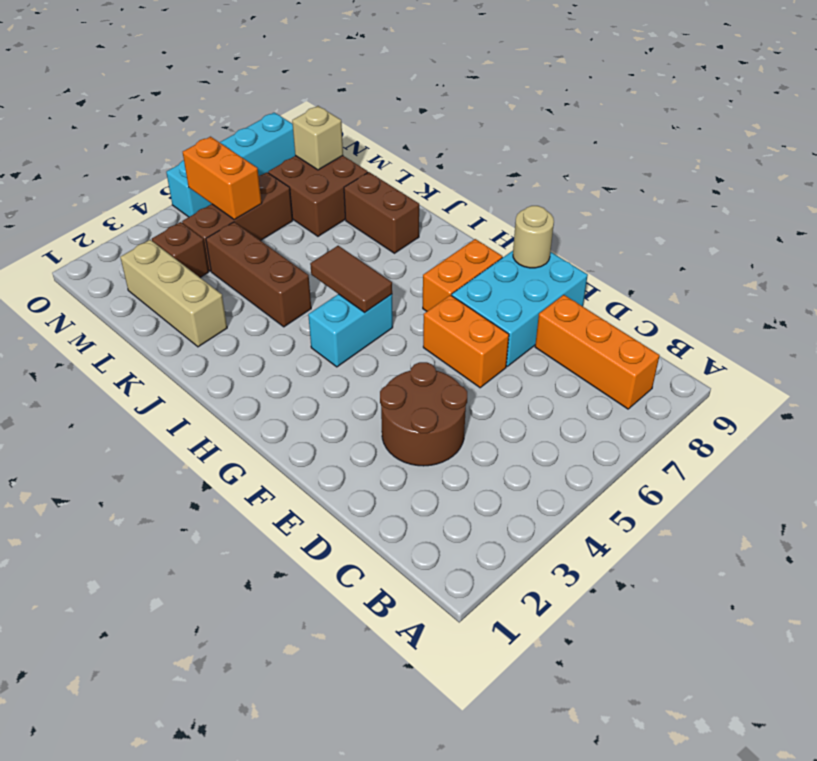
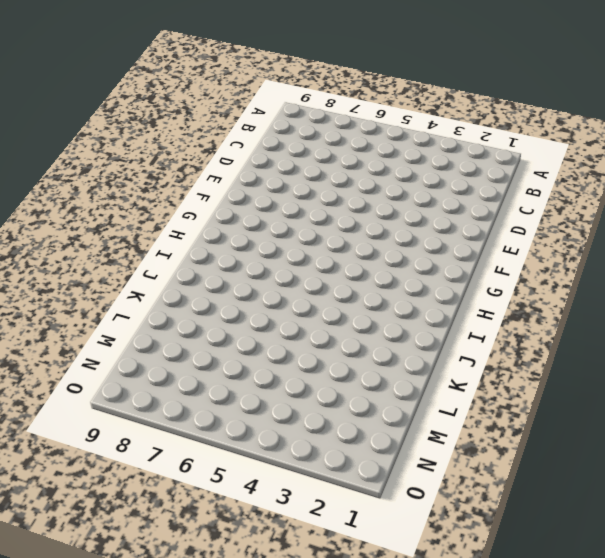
none -> orange brick B8:D8 level 1
none -> brown round brick D3:E4 level 1
none -> orange brick E6:F6 level 1

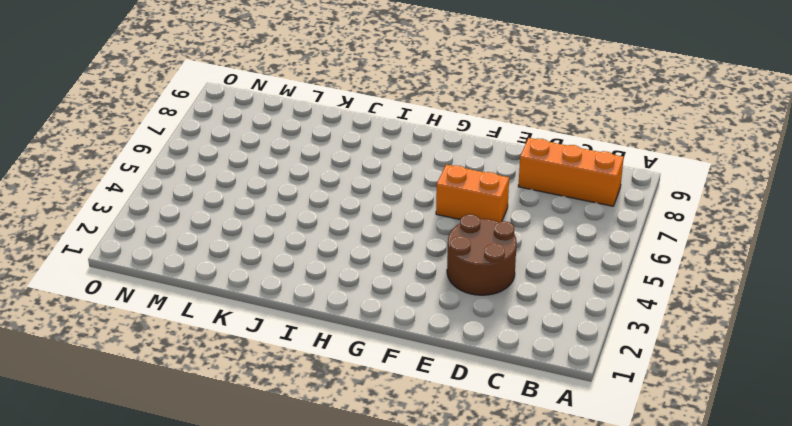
none -> cyan brick E7:F9 level 1
none -> orange brick G7:G8 level 1
none -> cyan brick H4:H5 level 1

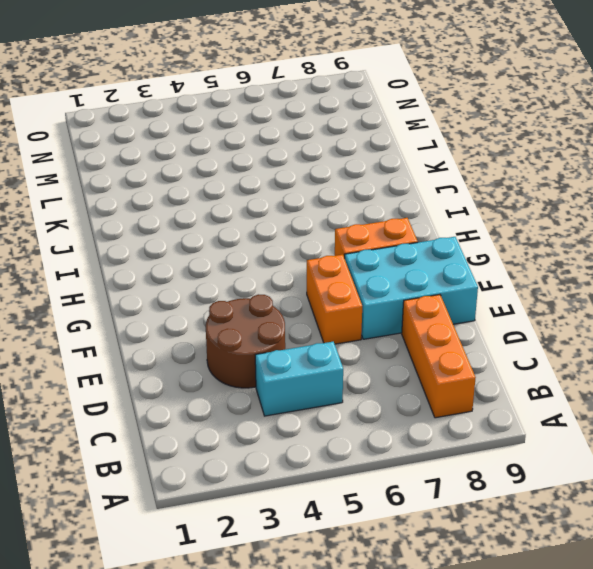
cyan brick C4:C5 level 1 -> cyan brick H4:H5 level 1
none -> brown brick J4:L4 level 1
none -> brown brick J8:K8 level 1
none -> tan brick K2:M2 level 1

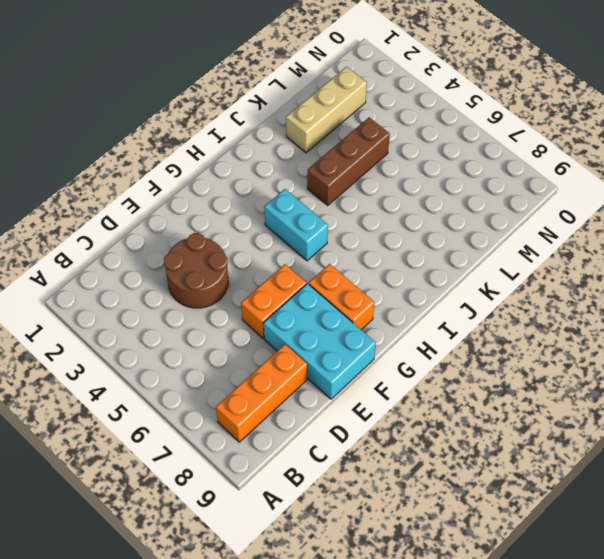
none -> brown brick J8:K8 level 1
none -> brown brick L7:M8 level 1
none -> brown brick M3 level 1

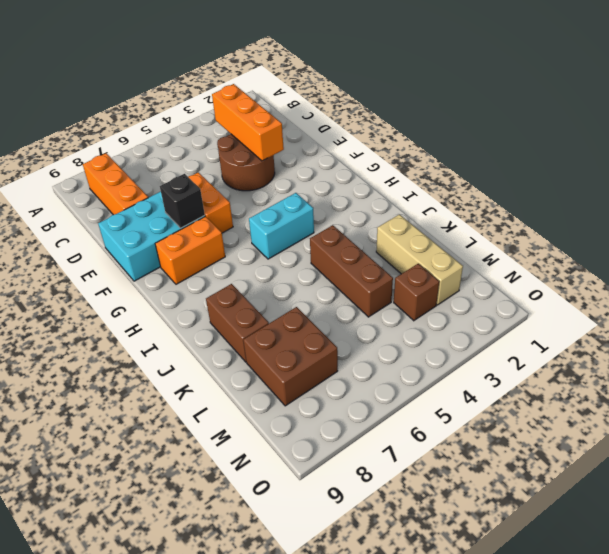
orange brick C3:E3 level 2 -> none
black brick F7 level 2 -> none
none -> brown brick M4:M6 level 1
none -> cyan brick O5:O8 level 1
none -> tan round brick F9 level 2

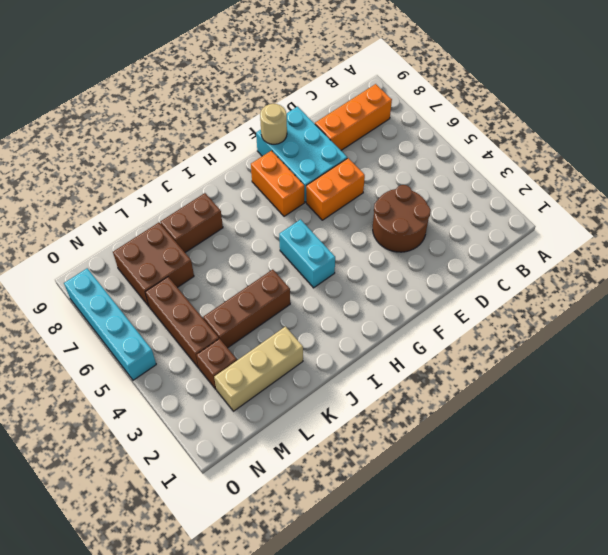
none -> brown tile H5:I5 level 2
none -> orange brick M5:N5 level 2
none -> tan brick M8 level 2

